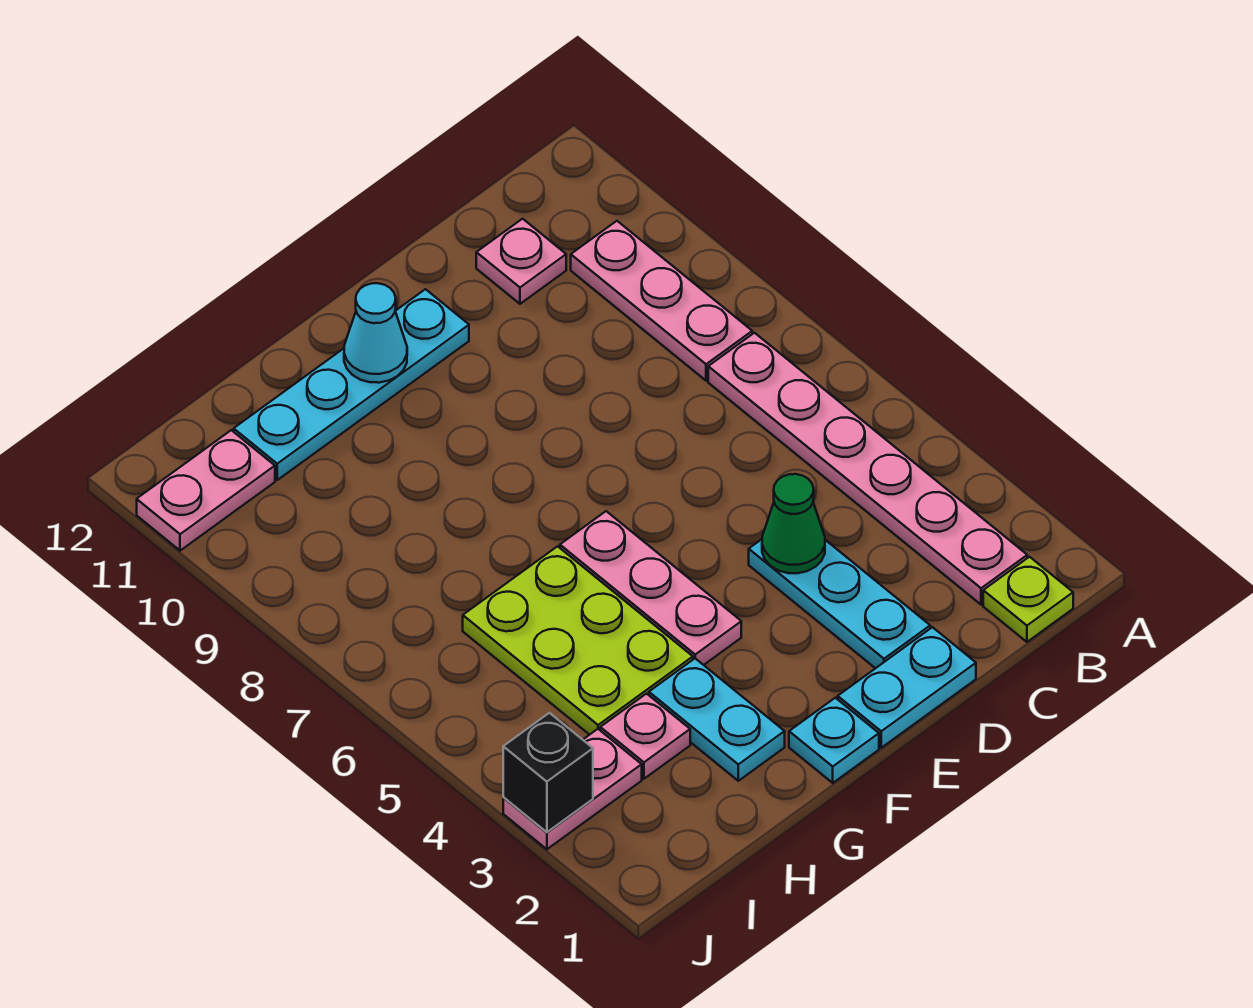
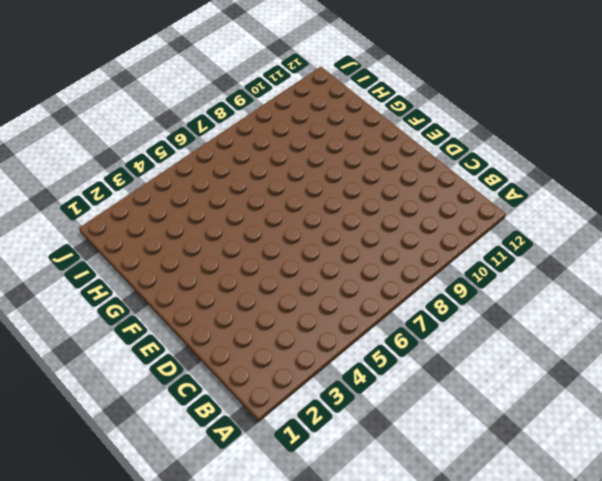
none -> lime plate B1 level 1
none -> pink plate B2:B7 level 1
none -> pink plate B8:B10 level 1

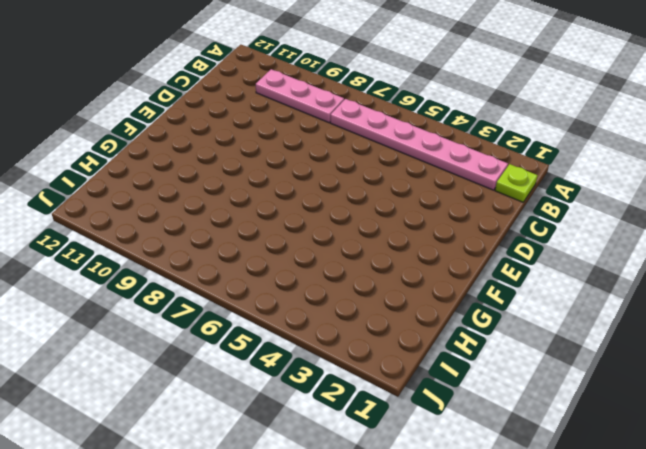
none -> pink plate C11 level 1
none -> cyan plate D1:E1 level 1
none -> cyan plate D2:D4 level 1

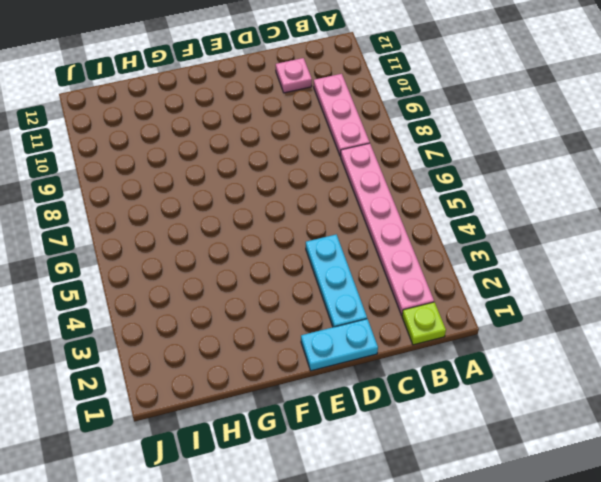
none -> cyan plate E11:H11 level 1
none -> cyan plate F1 level 1
none -> pink plate F4:F6 level 1

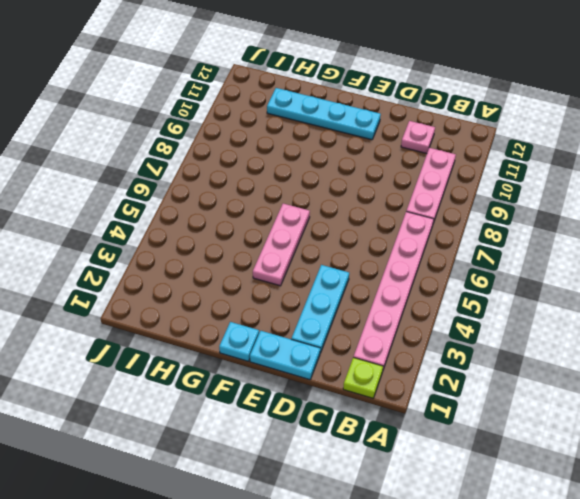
none -> cyan plate G2:G3 level 1
none -> lime plate G4:H6 level 1
none -> pink plate H3 level 1

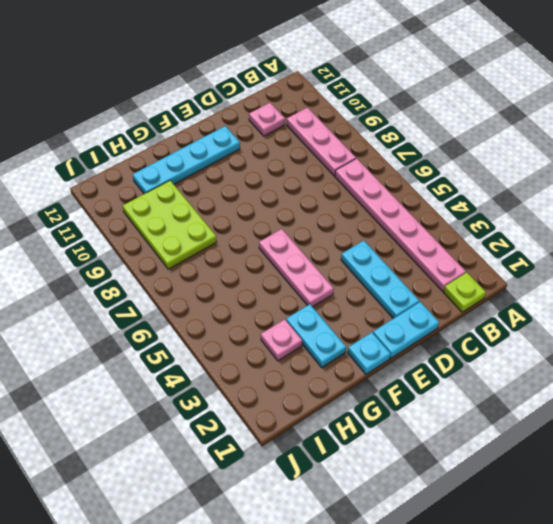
lime plate H8:I10 level 1 -> lime plate G4:H6 level 1
none -> pink plate I3:J3 level 1
none -> pink plate I11:J11 level 1
none -> green cone D4 level 2

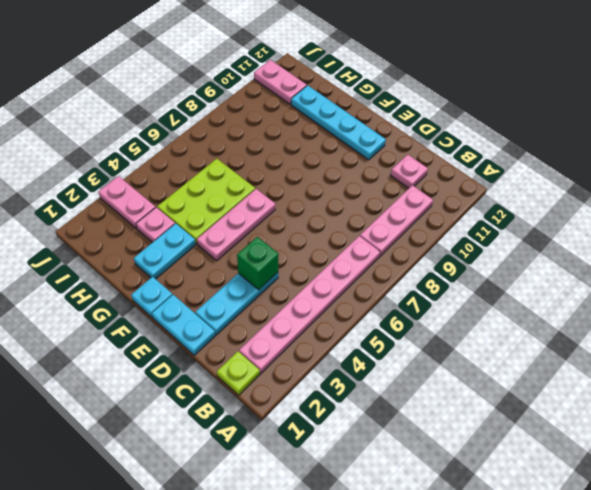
green brick D4 level 2 -> green cone D4 level 2
none -> cyan cone F11 level 2
none -> black brick J3 level 2

